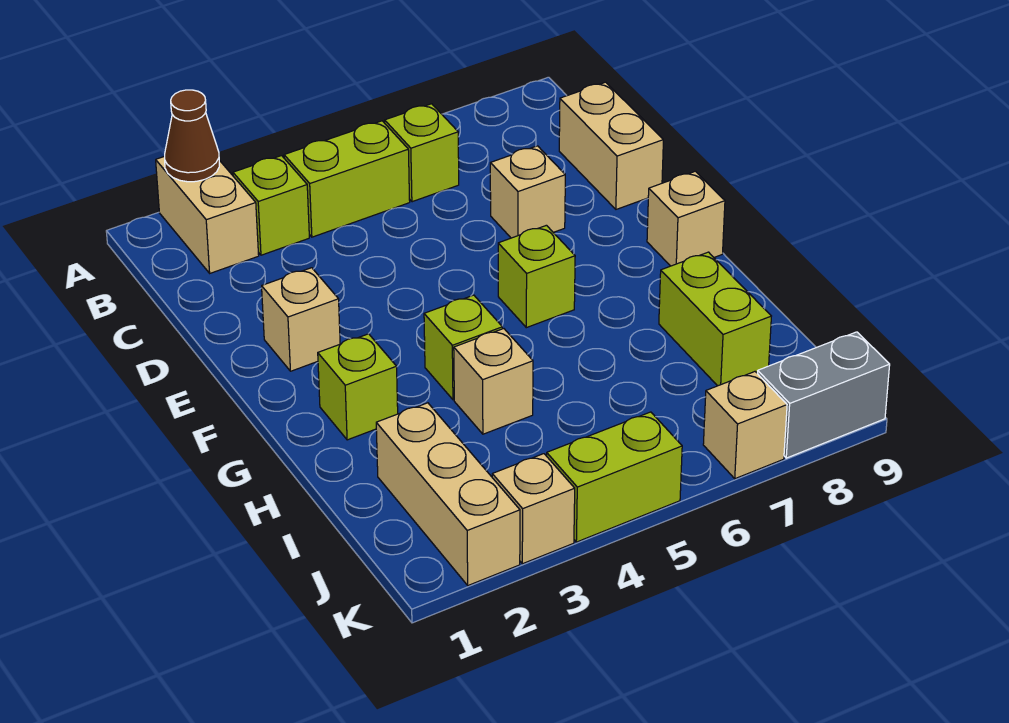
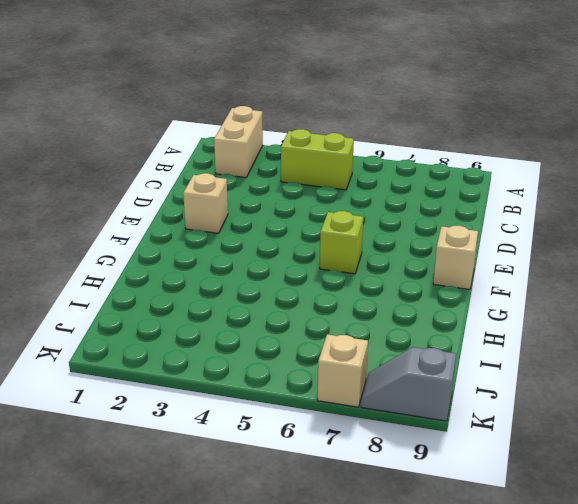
grey slope K8:K9 level 1 top 9 -> grey brick K8:K9 level 1
none -> lime brick B3 level 1
none -> lime brick B6 level 1
none -> tan brick C9:D9 level 1

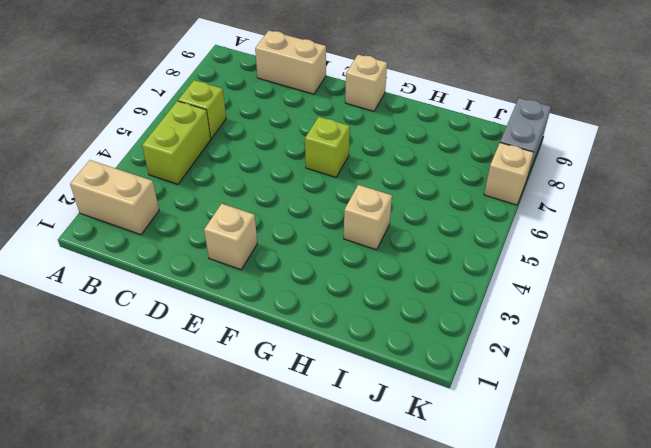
none -> lime brick B3 level 1
none -> tan brick D7 level 1
none -> lime brick G2 level 1

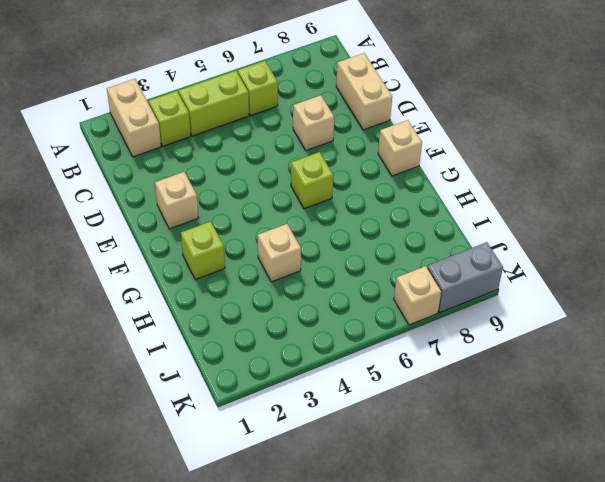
none -> lime brick G4 level 1
none -> lime brick H8:I8 level 1
none -> tan brick I2:K2 level 1

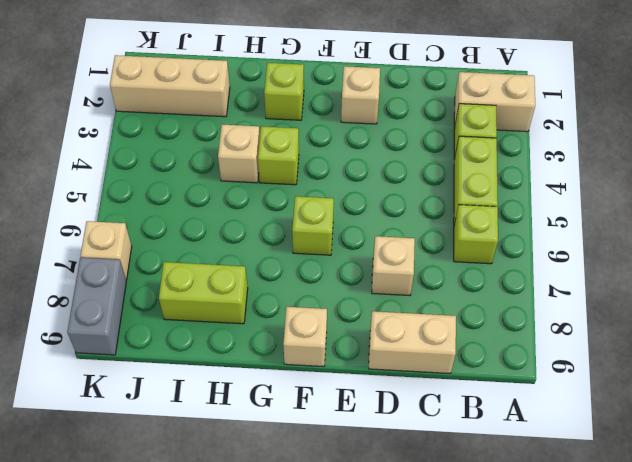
none -> tan brick K3 level 1
none -> lime brick K4:K5 level 1
none -> brown cone A2 level 2

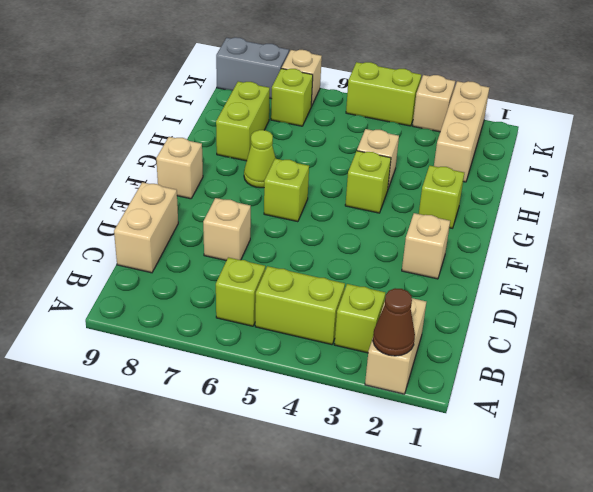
lime cone G7 level 1 -> none
lime brick J7 level 1 -> none

